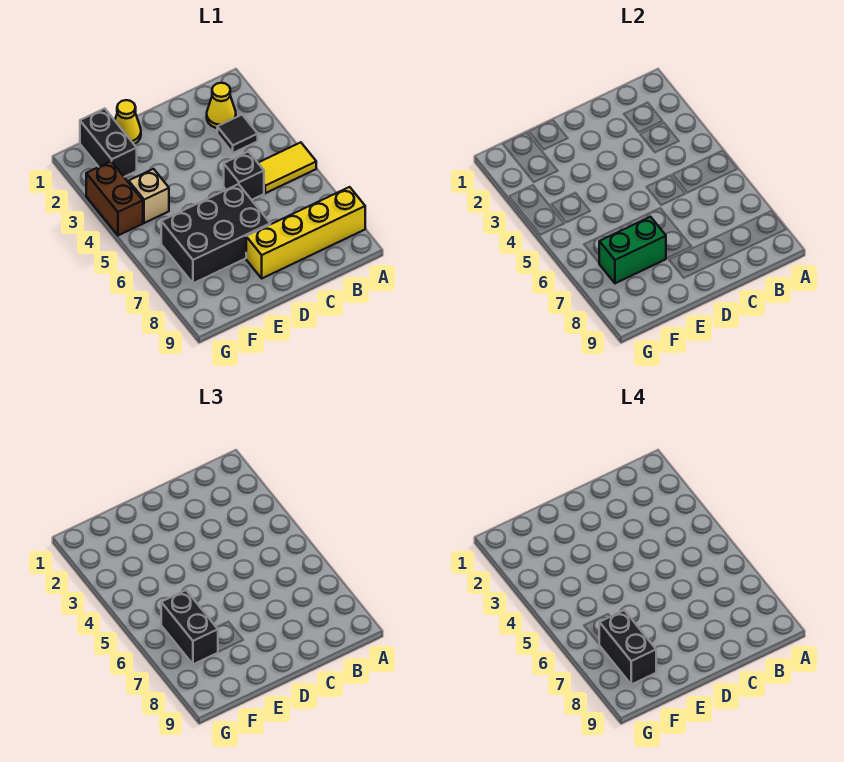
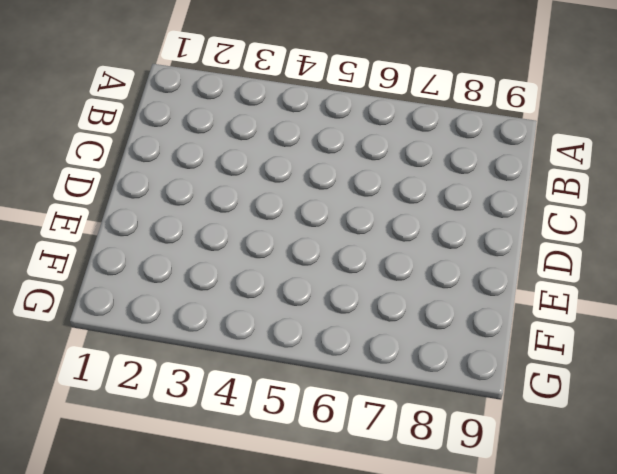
none -> yellow tile A5:B5 level 1
none -> yellow brick A8:D8 level 1
none -> yellow cone B2 level 1

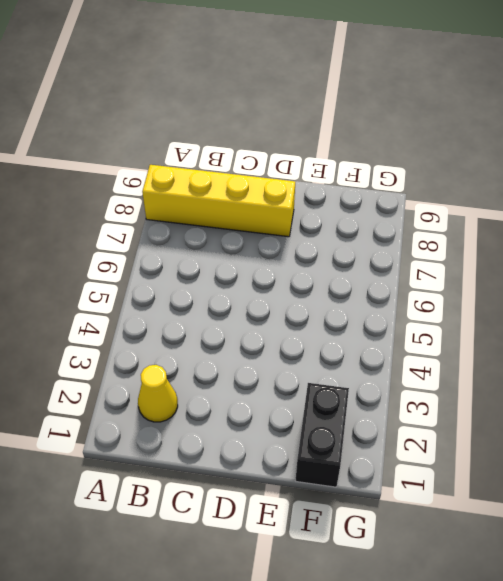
none -> yellow tile A5:B5 level 1
none -> black tile B3 level 1
none -> black brick C5 level 1

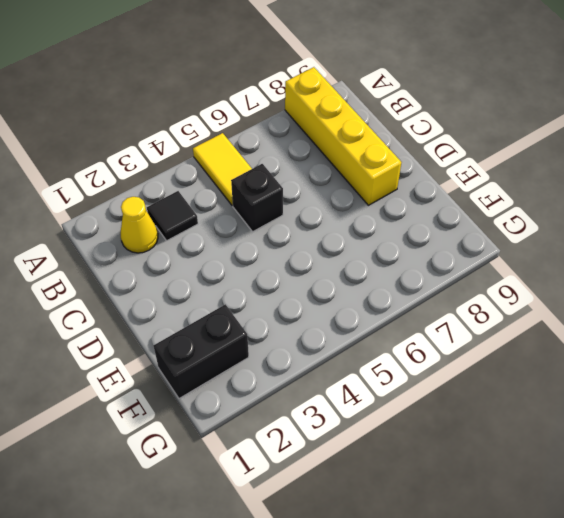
none -> black brick D6:F7 level 1
none -> yellow cone E1 level 1
none -> tan brick F4 level 1

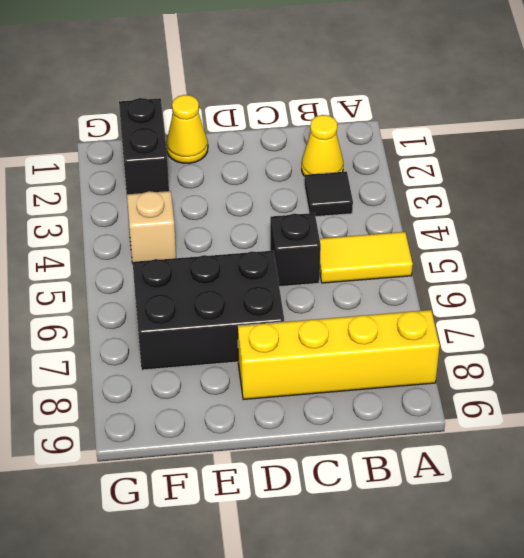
none -> brown brick G3:G4 level 1
none -> green brick E7:F7 level 2
none -> black brick F6:F7 level 3

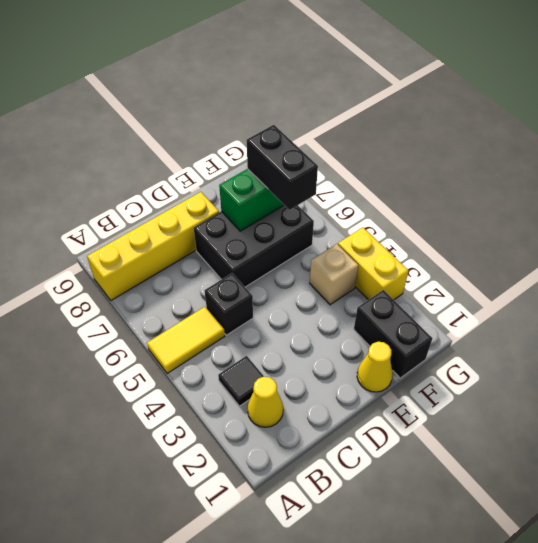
yellow brick G3:G4 level 1 -> brown brick G3:G4 level 1
none -> black brick F7:F8 level 4

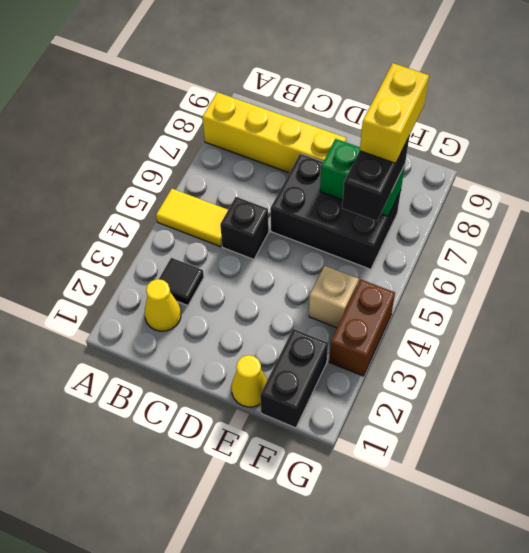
yellow brick F7:F8 level 4 -> black brick F7:F8 level 4

